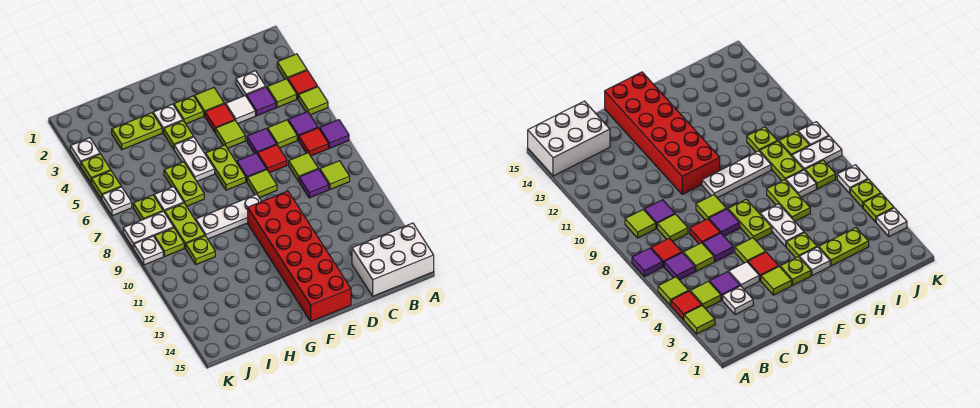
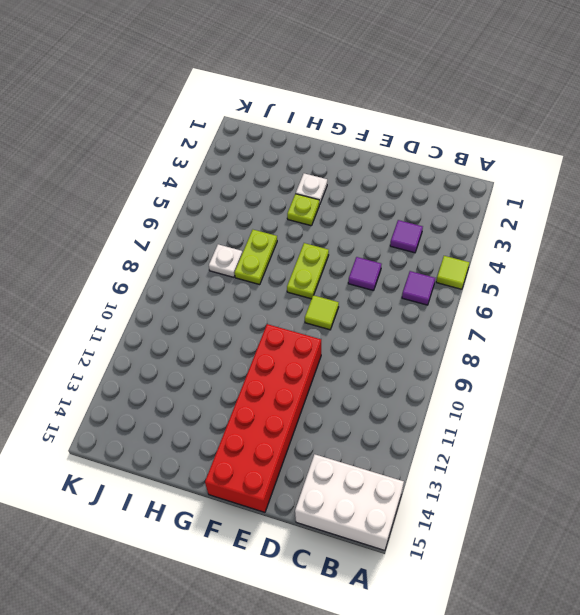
none -> lime tile A3 level 1
none -> red tile A4 level 1
none -> purple tile A7 level 1
none -> lime tile B4 level 1

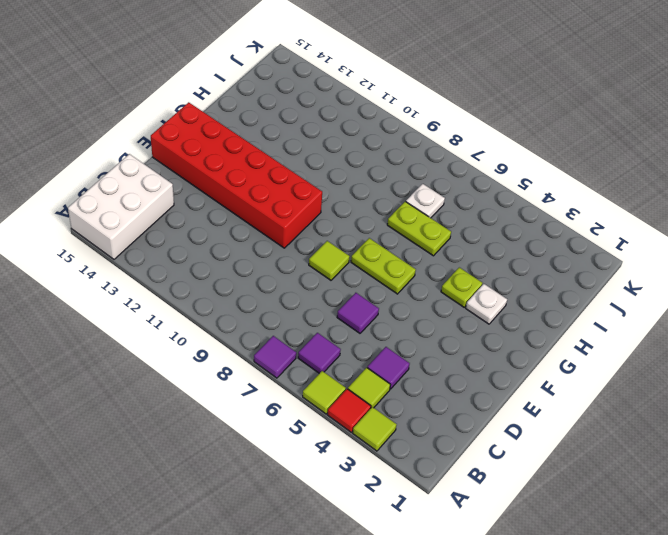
none -> red tile B7 level 1
none -> lime tile B9 level 1
none -> white plate C3 level 1
none -> lime tile C6 level 1

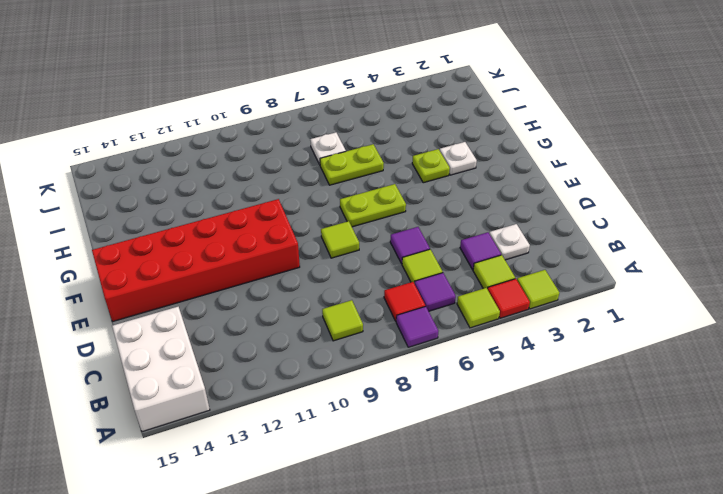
none -> lime tile C8 level 1
none -> purple tile C9 level 1
none -> white tile D4 level 1
none -> red tile D7 level 1

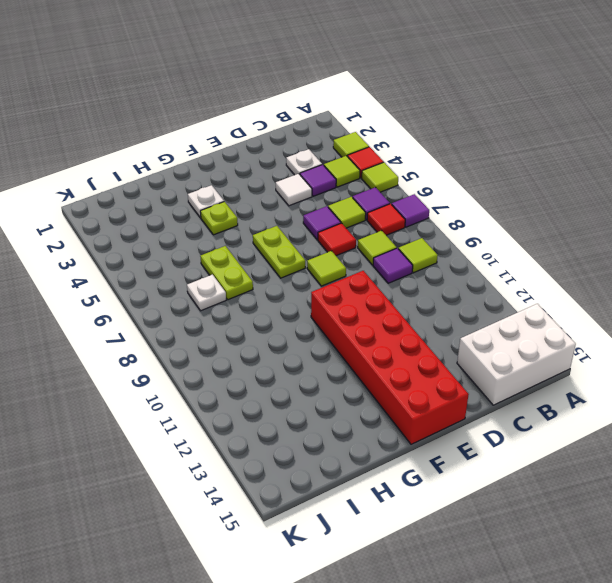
none -> lime tile E3 level 1
none -> red tile E4 level 1
none -> lime tile E5 level 1
none -> purple tile E7 level 1

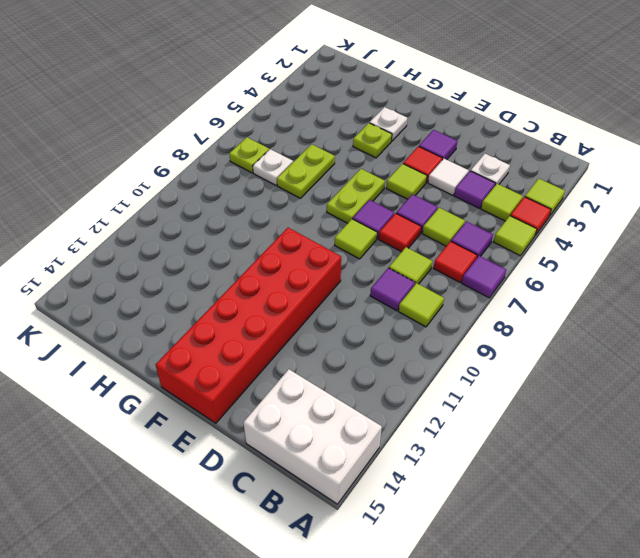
purple tile E3 level 1 -> lime tile E3 level 1
none -> lime plate F3 level 1
none -> white plate F9:H9 level 1
none -> white plate G5:G6 level 1
none -> lime plate H3:I3 level 1

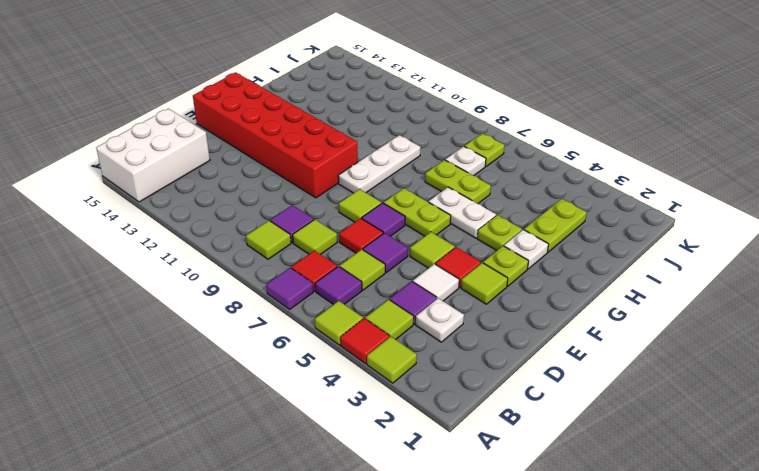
none -> lime plate I8:I9 level 1
none -> lime plate I10 level 1
none -> white plate J8:K8 level 1
none -> lime plate J9 level 1

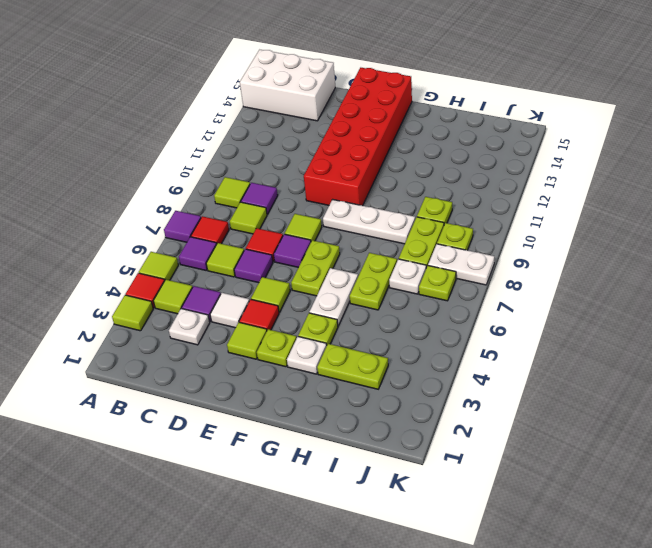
none -> white plate K3 level 1
none -> lime plate K4 level 1
none -> lime plate K5 level 1
none -> white plate K6 level 1

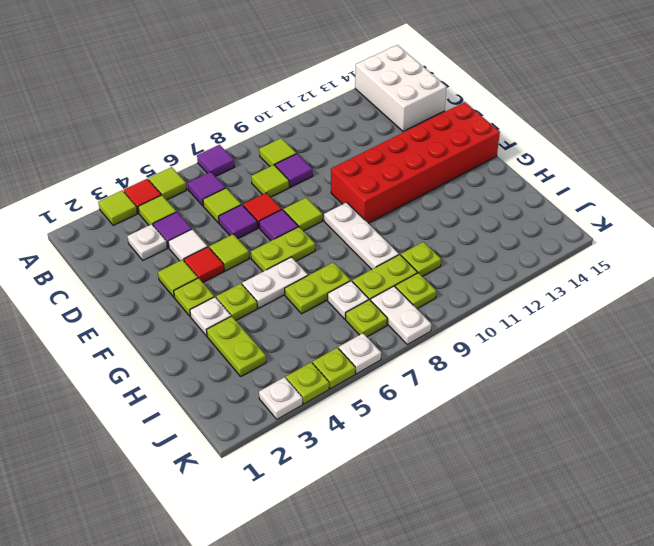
none -> red tile B7 level 1
none -> white plate K9 level 1

